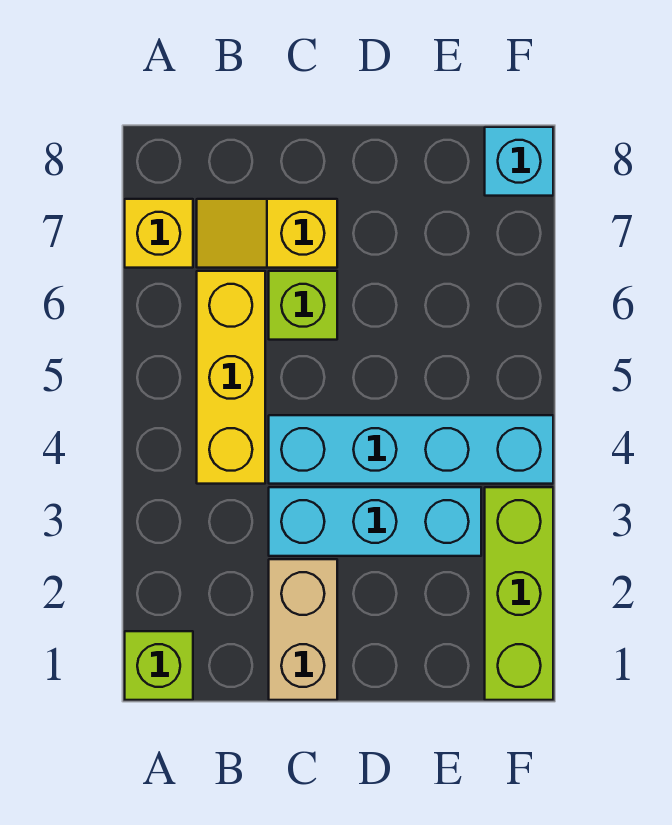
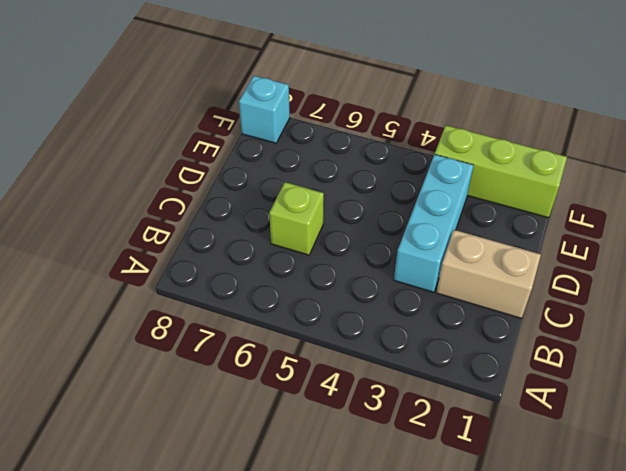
none -> lime brick A1 level 1
none -> yellow brick A7 level 1

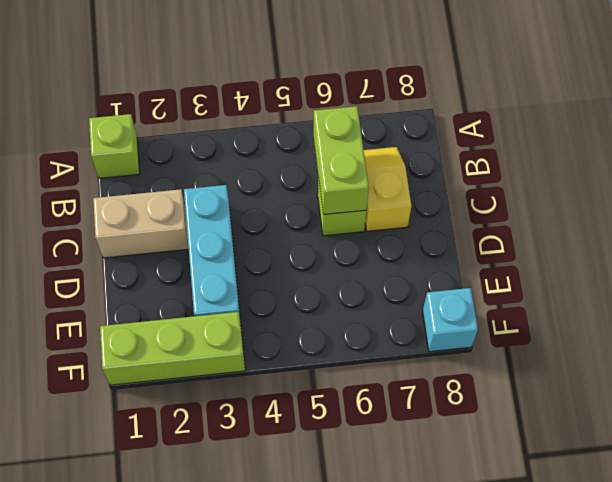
lime brick B6:C6 level 2 -> none
none -> yellow brick A7 level 1
none -> yellow brick B4:B6 level 1

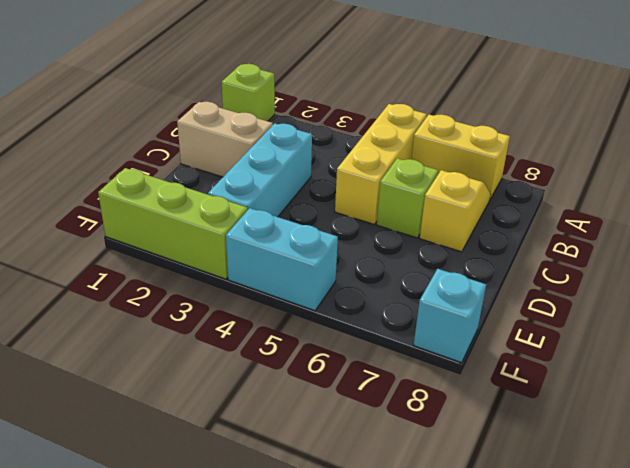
yellow brick A5:C5 level 1 -> yellow brick B4:B6 level 1
yellow brick A6:A7 level 1 -> yellow brick A7 level 1
cyan brick F4:F5 level 1 -> cyan brick C4:F4 level 1

